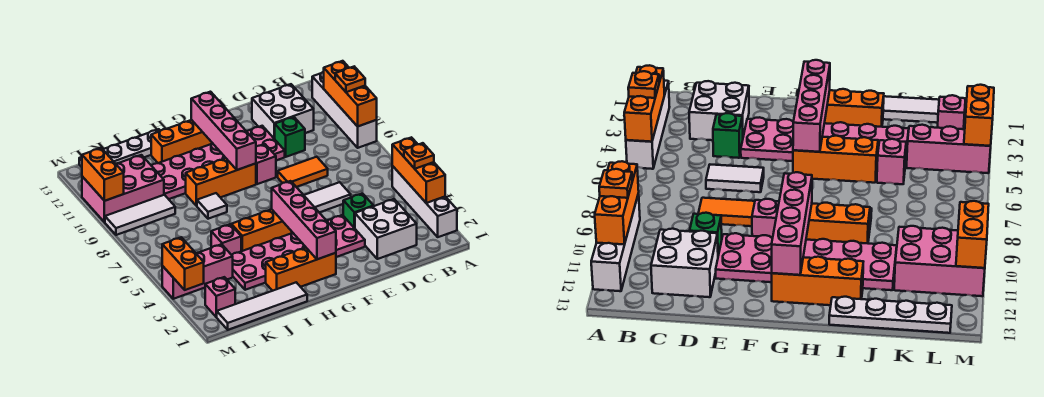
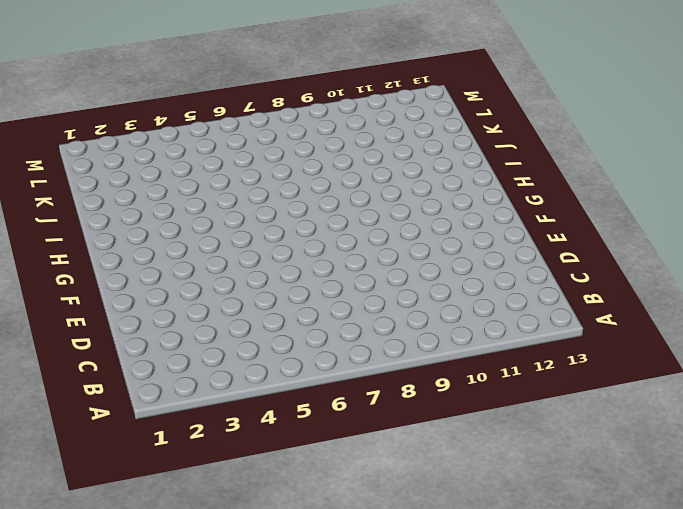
none -> white brick A2:A5 level 1
none -> white brick A9:A12 level 1
none -> white brick C2:D3 level 1
none -> white brick C11:D12 level 1

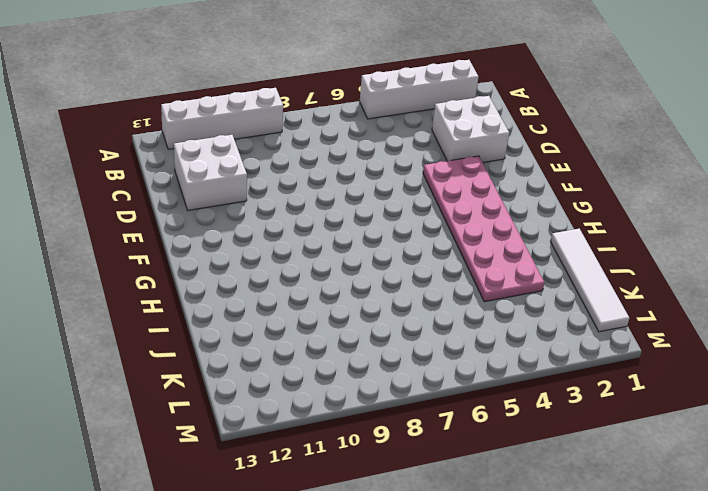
none -> green brick D4 level 1
none -> white tile D6:E6 level 1
none -> orange tile D8:E8 level 1
none -> green brick D10 level 1

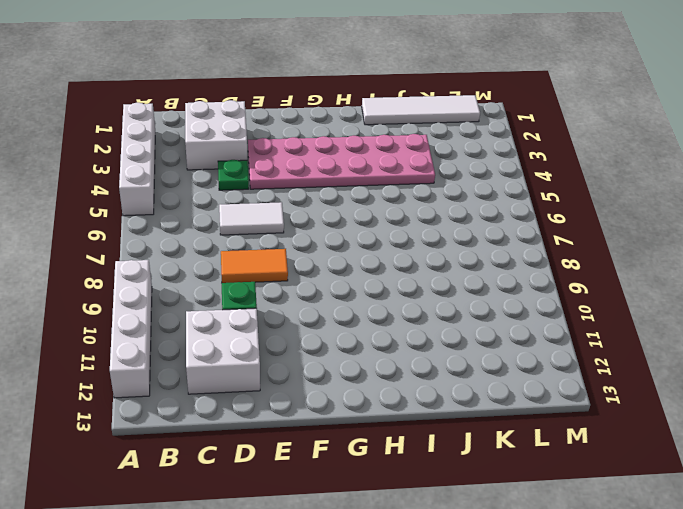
green plate D4 level 1 -> green brick D4 level 1
none -> pink plate E10:J11 level 1
none -> pink brick F9 level 1
none -> orange brick G2:I2 level 1
none -> orange brick G5:I5 level 1

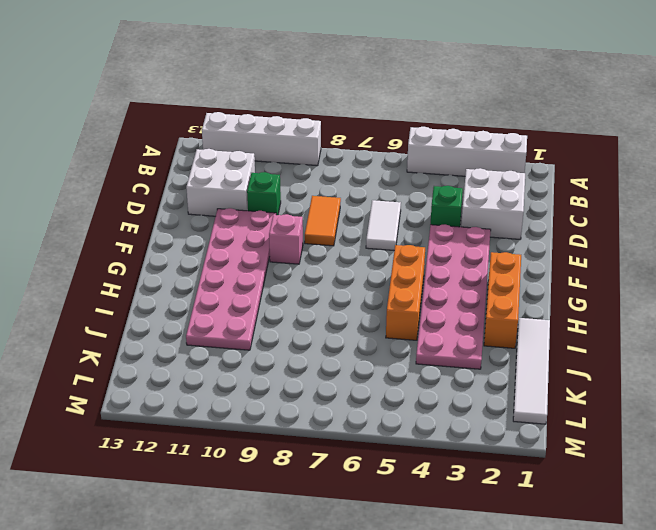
none -> orange brick G9:I9 level 1
none -> orange brick G12:I12 level 1
none -> white tile I8 level 1
none -> white plate I13:L13 level 1

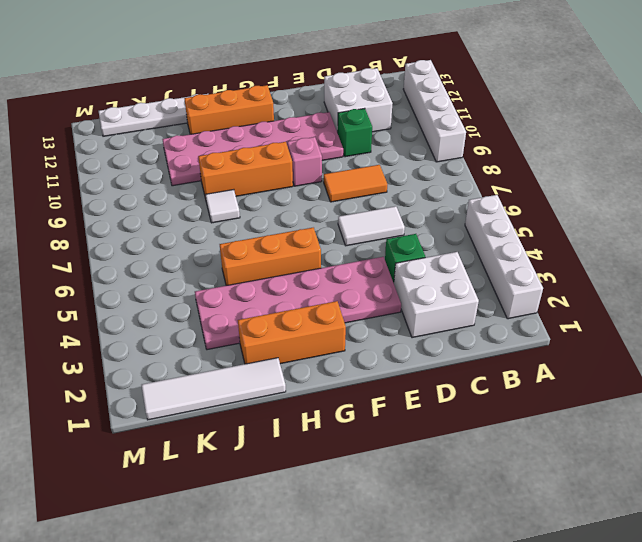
none -> pink brick J5 level 1
none -> pink brick K4:M4 level 1
none -> white tile K9:M9 level 1
none -> pink brick K10:M11 level 1

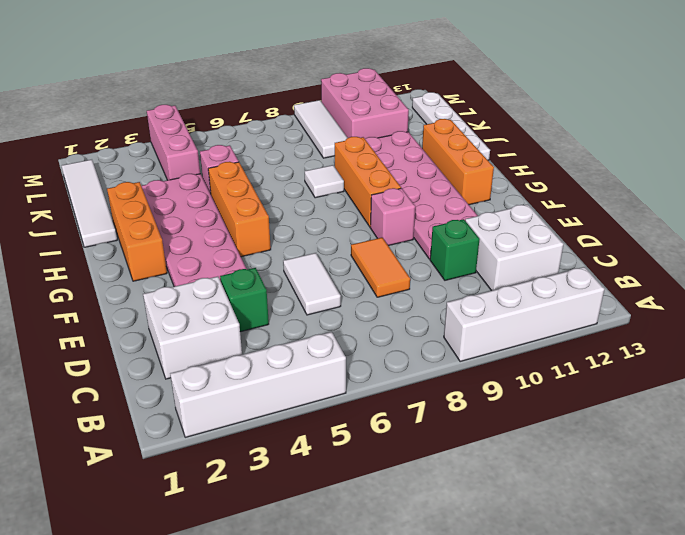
none -> pink brick L2 level 1
none -> orange brick A3:A5 level 2
none -> orange brick A9:A11 level 2
none -> pink brick G2:G5 level 2

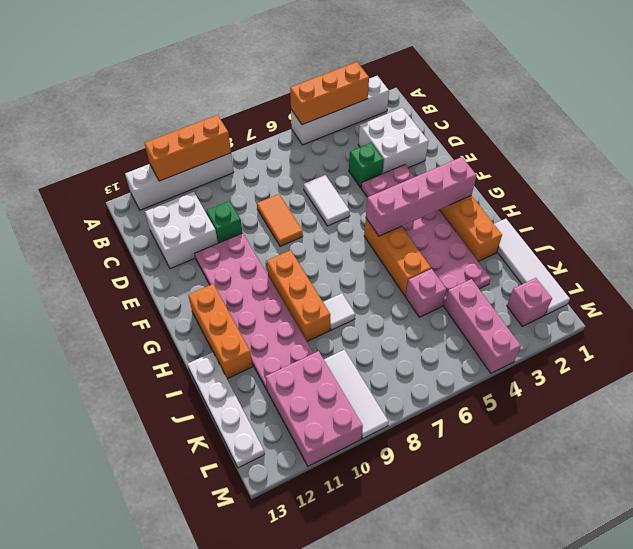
none -> pink brick F9 level 1
none -> pink brick G9:G12 level 2
none -> orange brick M3:M4 level 2
none -> orange brick M10:M11 level 2

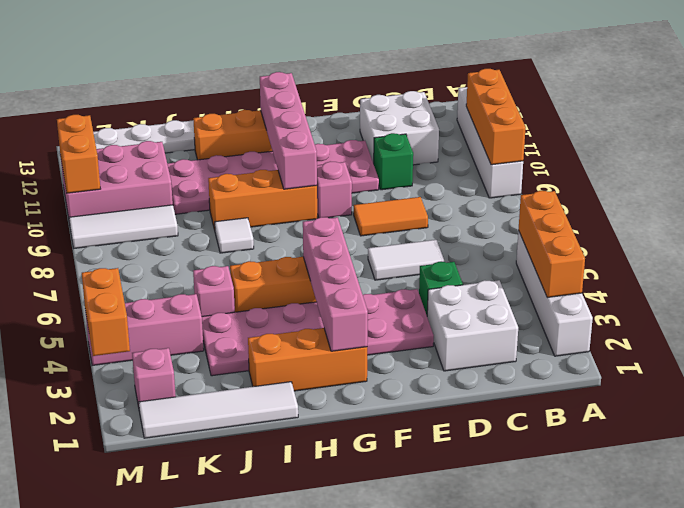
none -> orange plate A4 level 3
none -> orange plate A10 level 3

